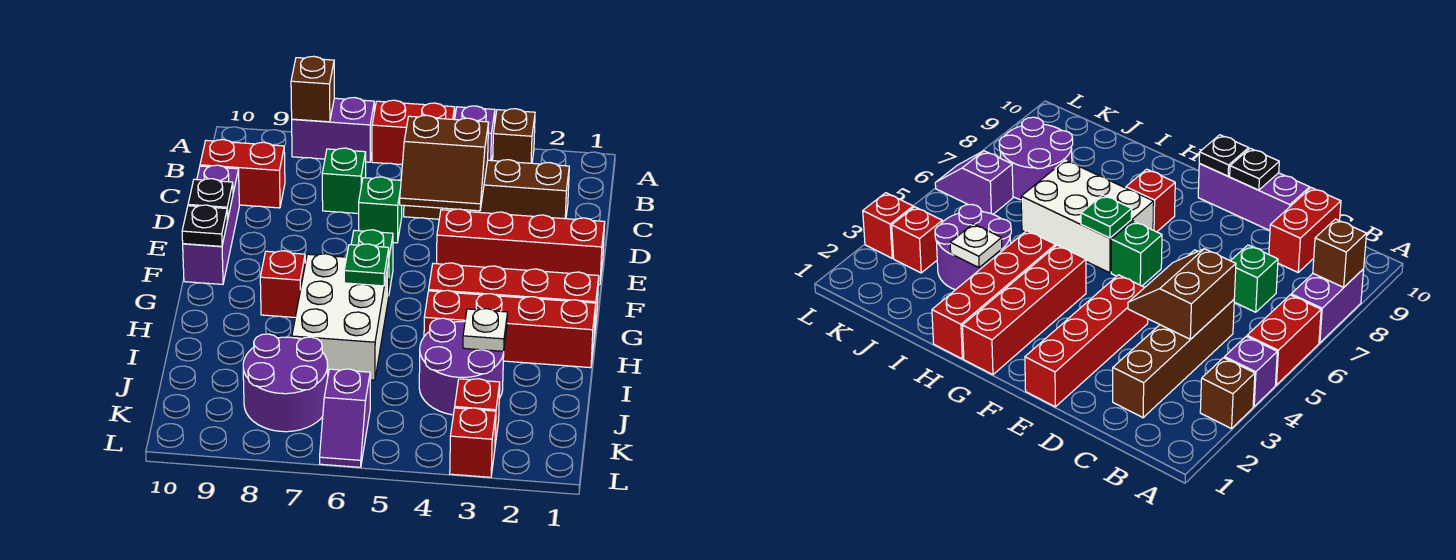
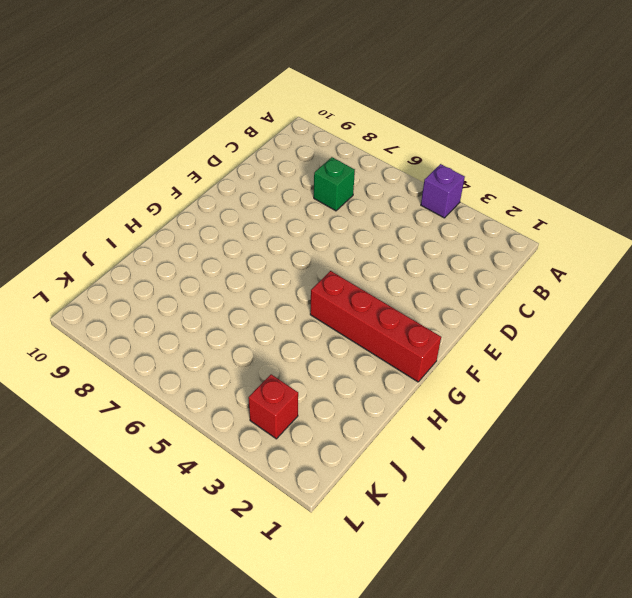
none -> brown brick A3 level 1
none -> red brick A5:A6 level 1
none -> purple brick A7:A8 level 1

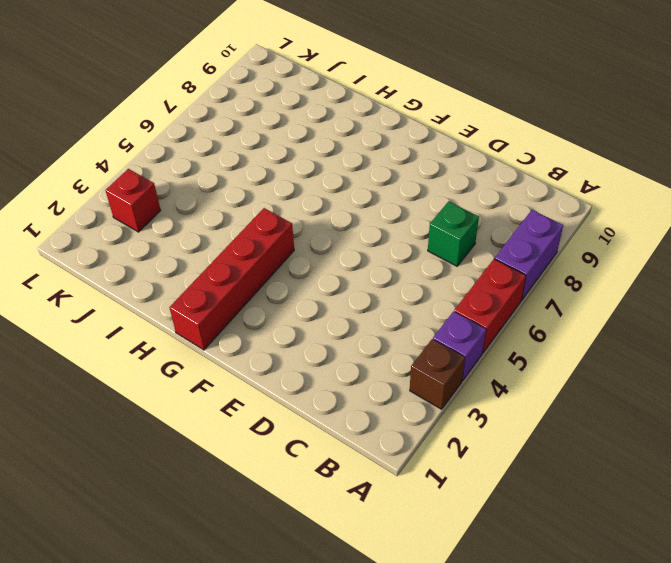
none -> brown brick C2:C5 level 1
none -> red brick C9:C10 level 1
none -> green brick D6 level 1

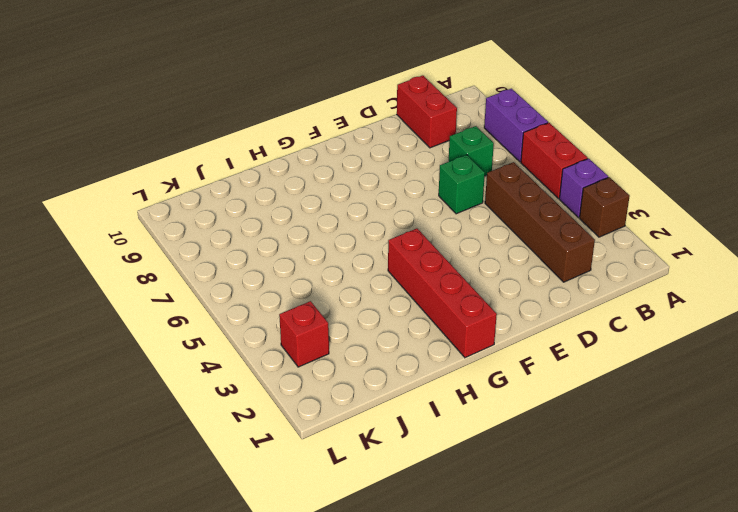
none -> purple brick D10:F10 level 1
none -> red brick E1:E4 level 1
none -> green brick F6 level 1

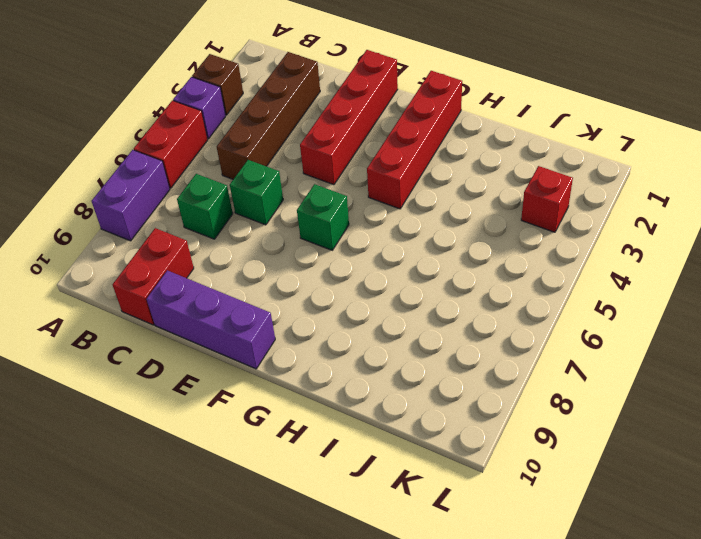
none -> white brick G6:I7 level 1
none -> red brick G8 level 1
none -> red brick H1:H4 level 1

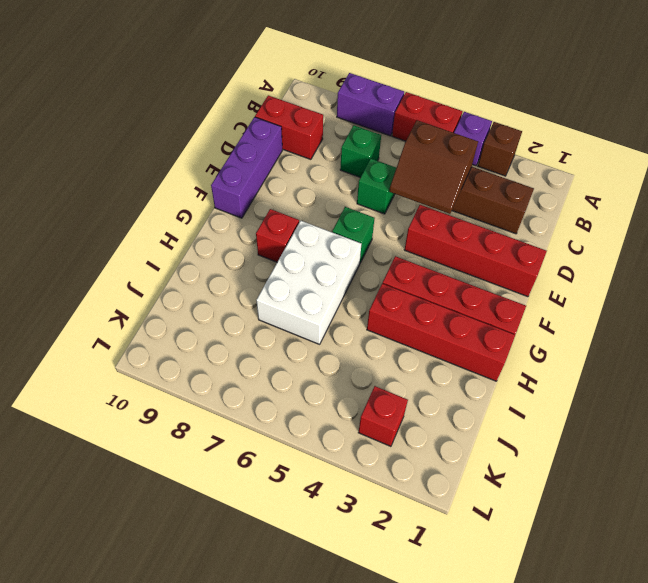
none -> purple round brick I3:J4 level 1
none -> purple round brick J7:K8 level 1
none -> purple slope K6:L6 level 1 top K

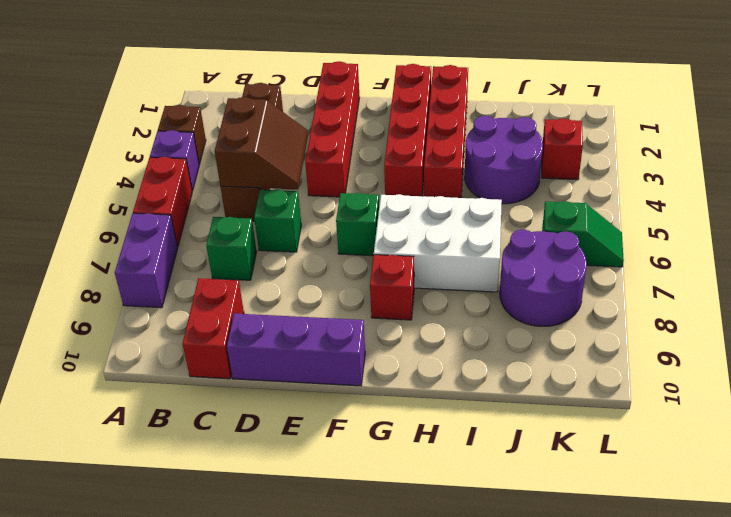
green slope K6:L6 level 1 top K -> purple slope K6:L6 level 1 top K
none -> red brick L3 level 1
none -> brown brick A8 level 2
none -> black plate E10 level 2

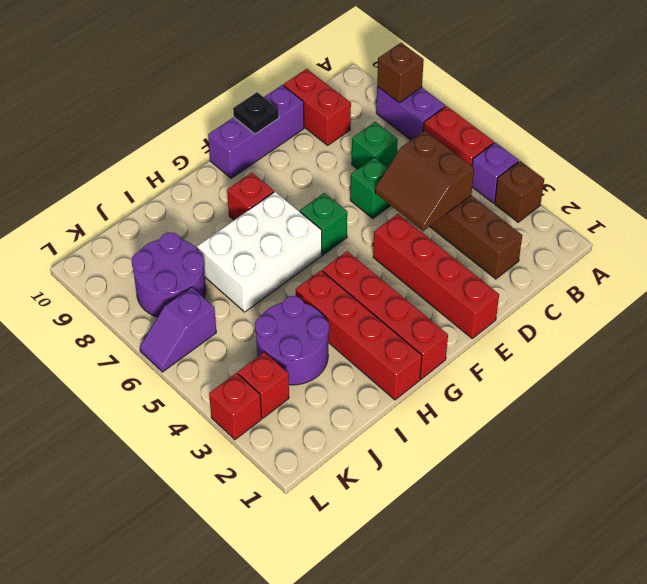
none -> black plate F10 level 2
none -> green plate G6 level 2
none -> white plate I3 level 2

